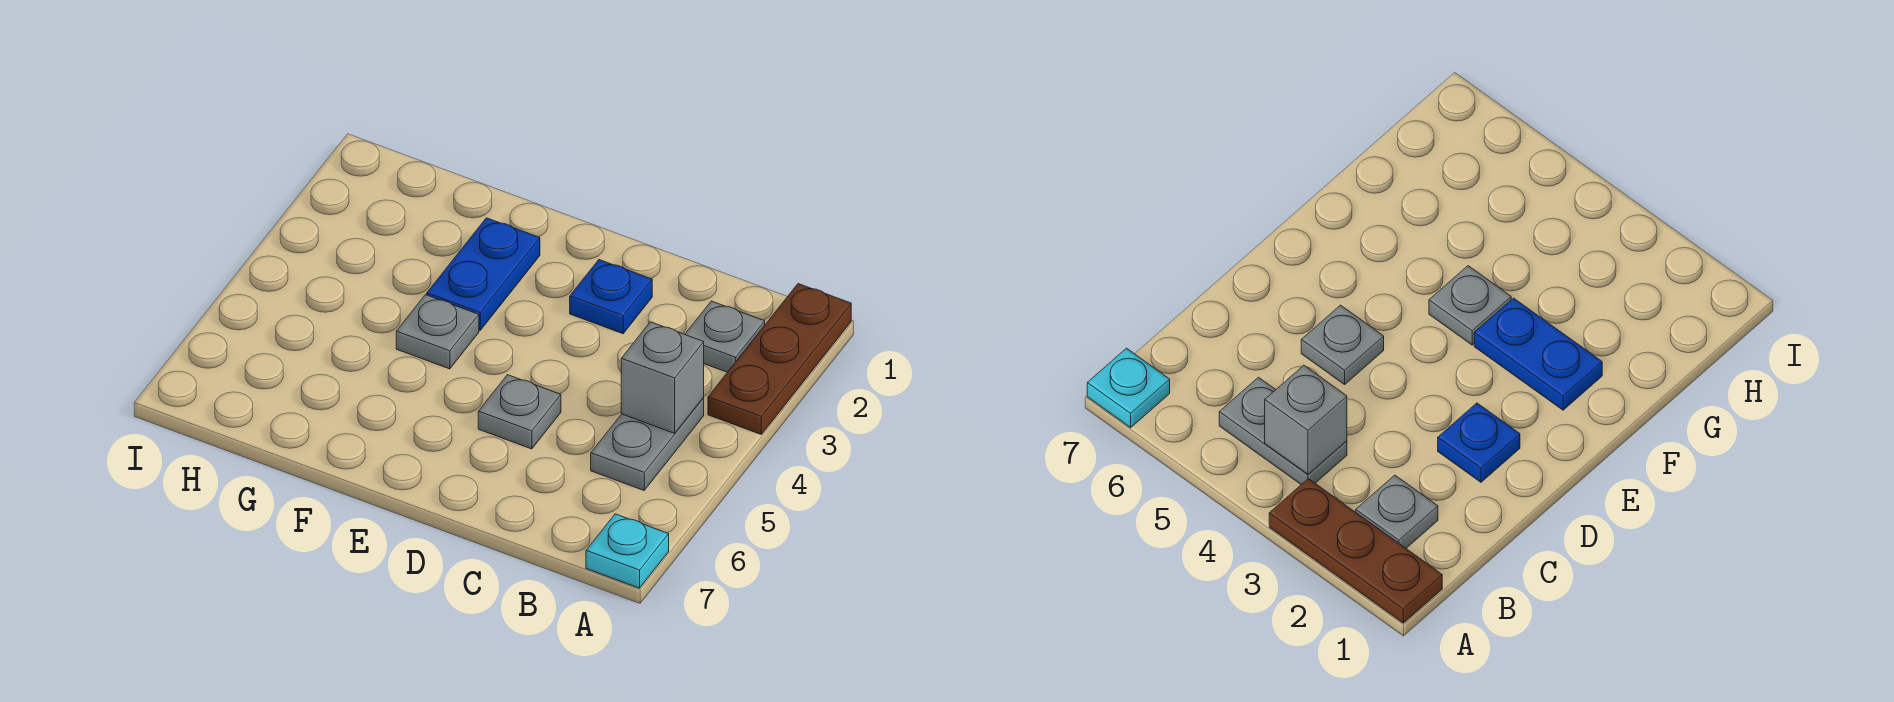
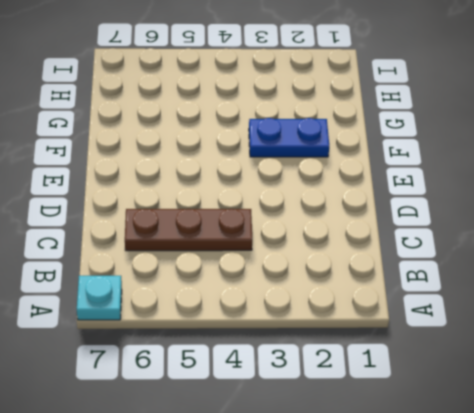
brown plate C4:C6 level 1 -> brown plate A1:A3 level 1
none -> grey plate B2 level 1
none -> grey plate B4:B5 level 1

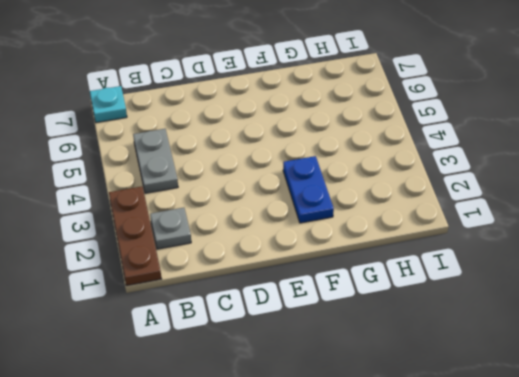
none -> blue plate D2 level 1
none -> grey plate D5 level 1

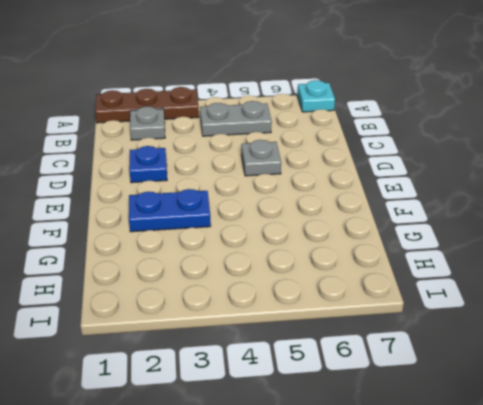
none -> grey plate F4 level 1
none -> grey brick B4 level 2

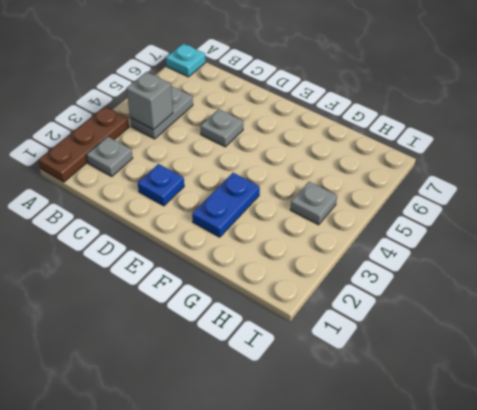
grey plate H4 level 1 -> grey plate F4 level 1

